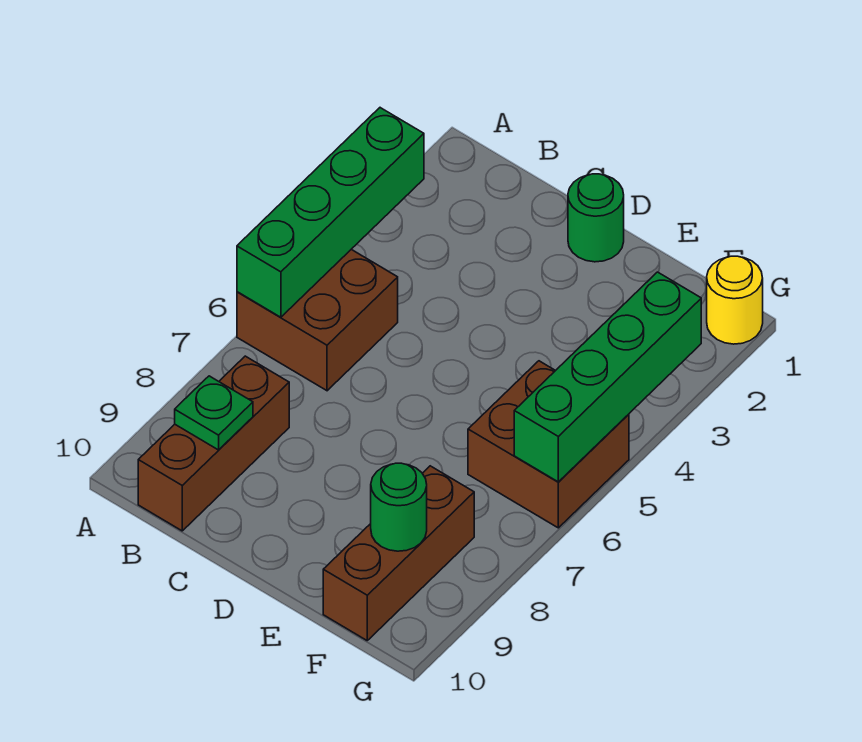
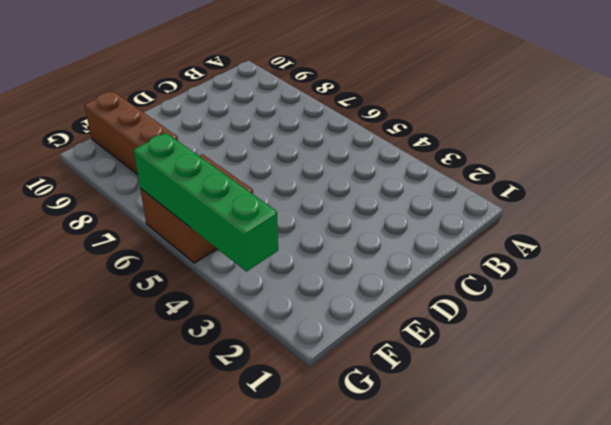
none -> brown brick A5:B6 level 1
none -> brown brick B8:B10 level 1

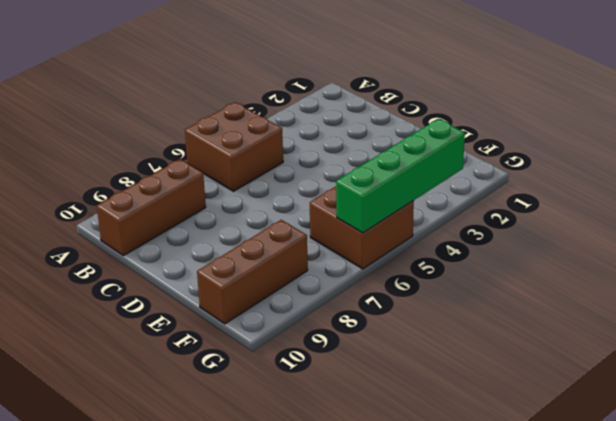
none -> green round brick D1 level 1
none -> yellow round brick G1 level 1

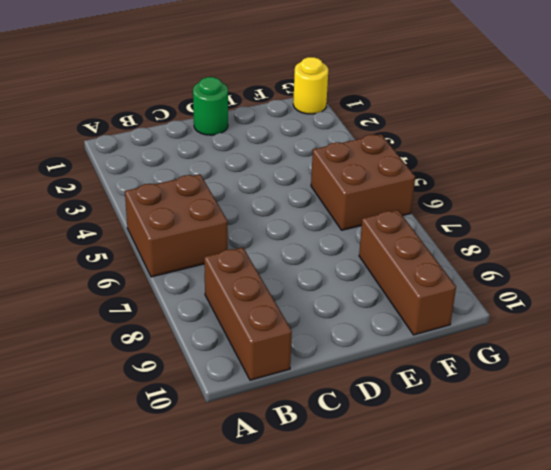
none -> green brick A3:A6 level 2
none -> green plate B9 level 2

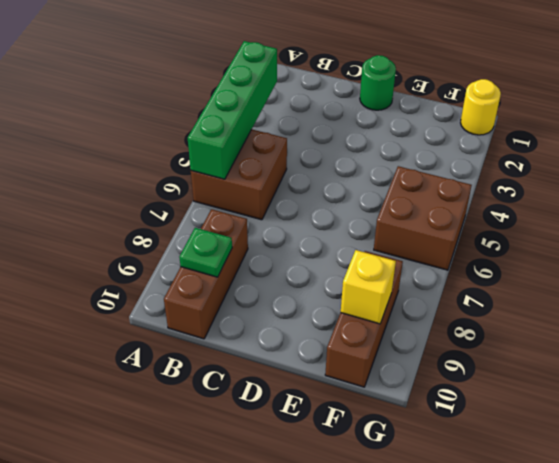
yellow brick F9 level 2 -> green round brick F9 level 2
none -> green brick G3:G6 level 2

